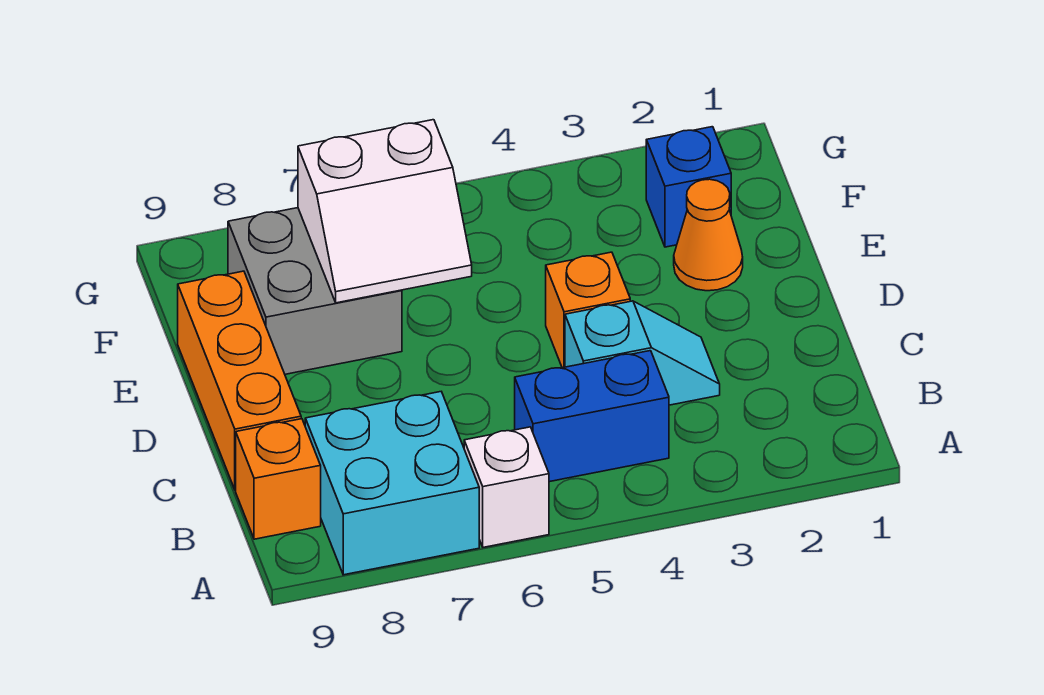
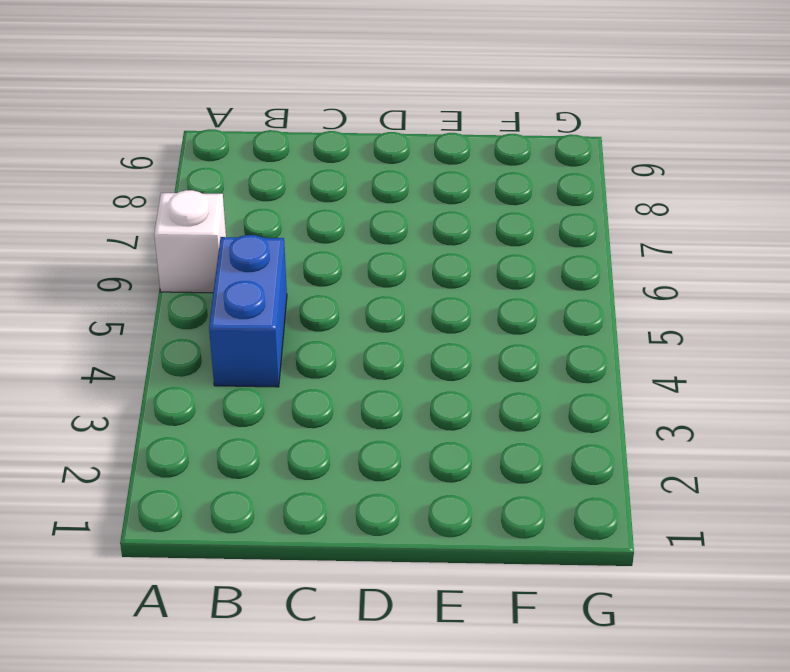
none -> cyan brick A7:B8 level 1
none -> orange brick B9 level 1

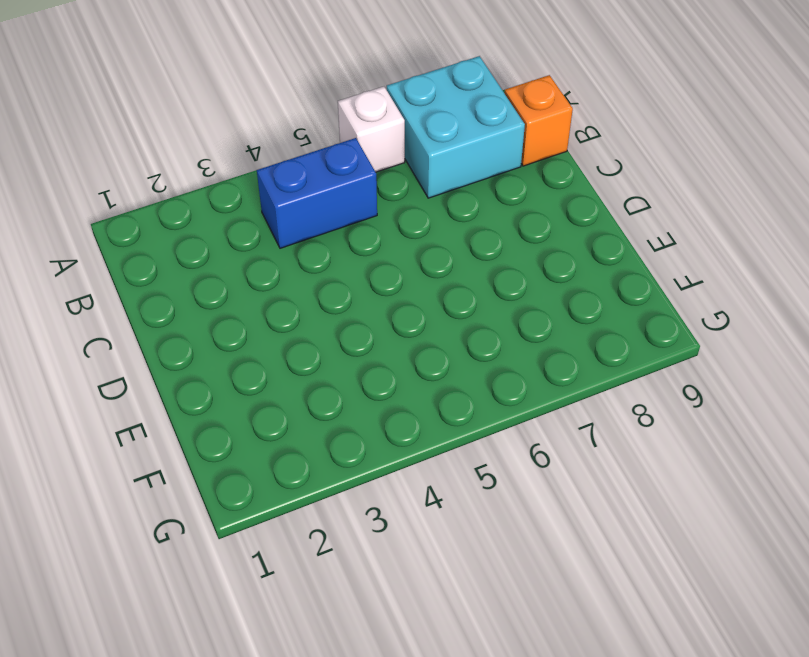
none -> cyan slope C3:C4 level 1 top 4
none -> orange brick C9:E9 level 1

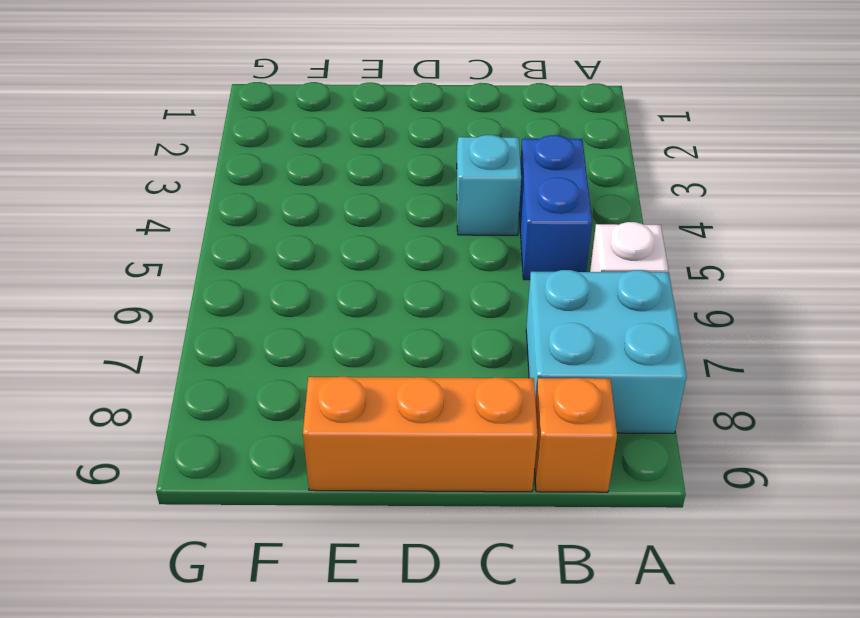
none -> orange brick D4 level 1
none -> orange cone E2 level 1

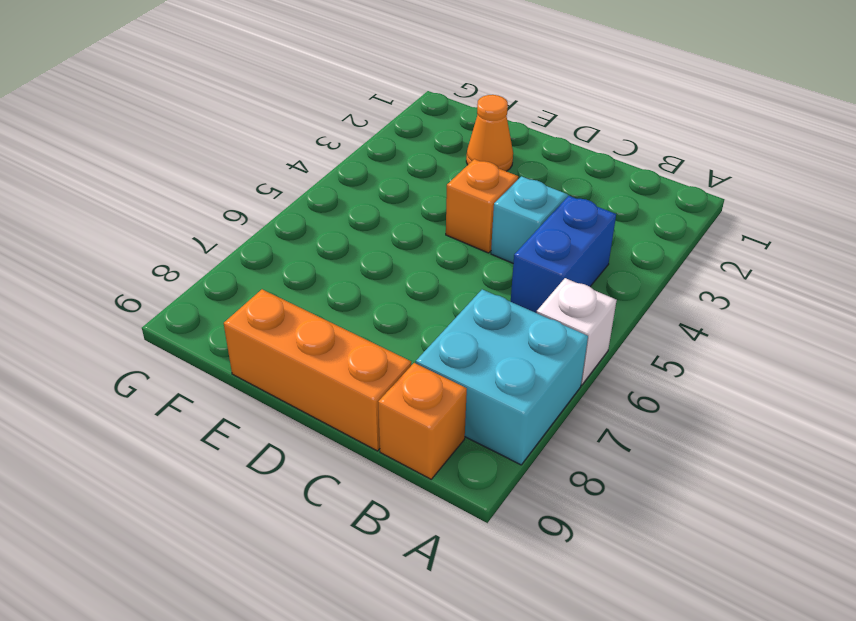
none -> grey brick E7:F8 level 1
none -> blue brick F2 level 1

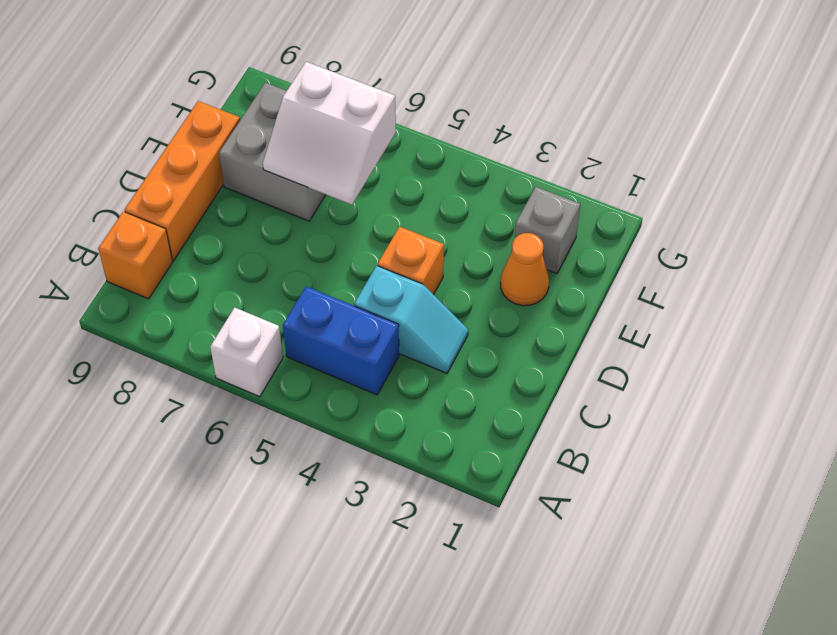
grey brick F2 level 1 -> blue brick F2 level 1
none -> cyan brick A7:B8 level 1

